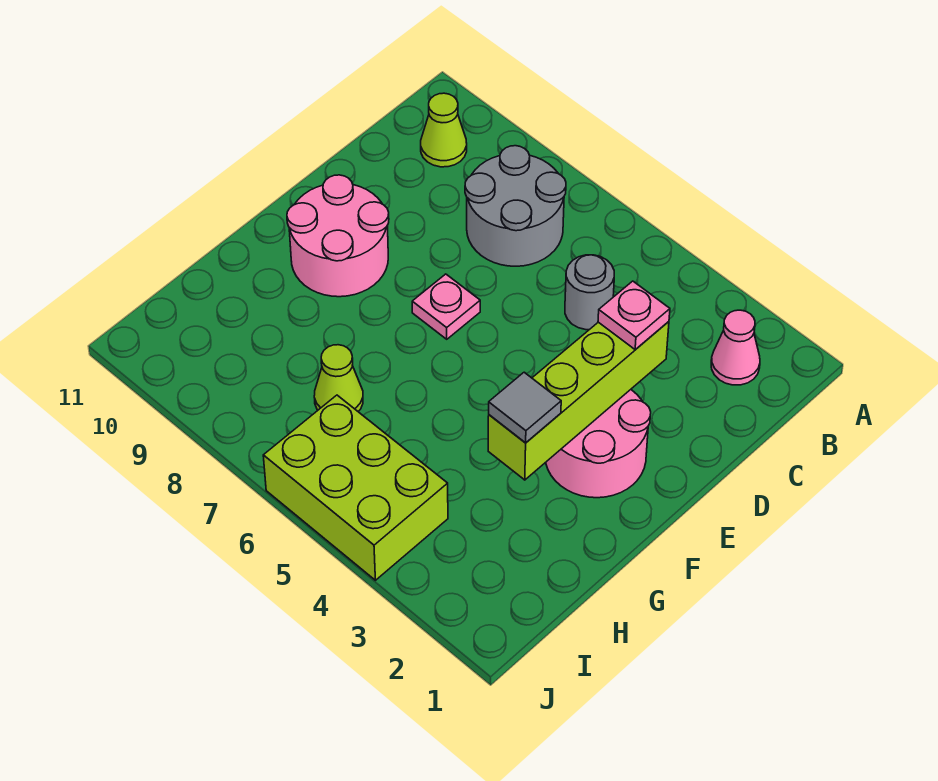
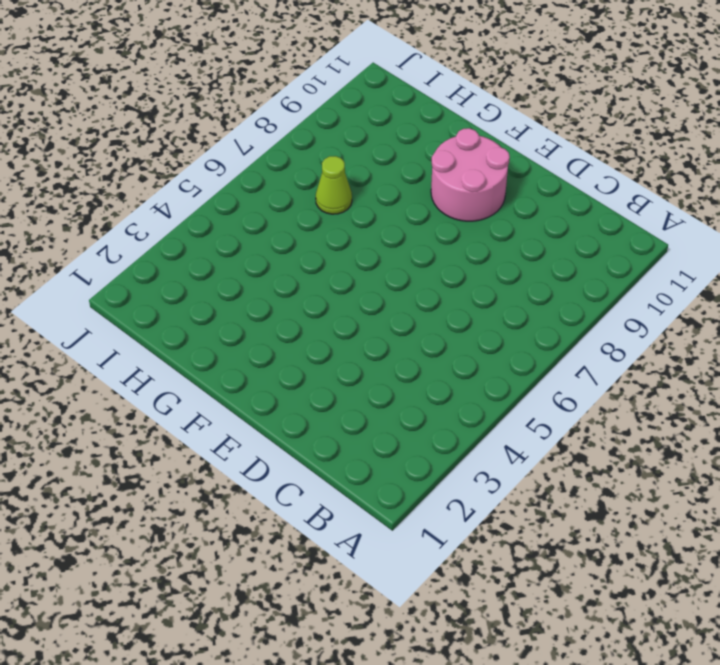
none -> pink cone B2 level 1
none -> grey round brick B7:C8 level 1
none -> lime cone B10 level 1

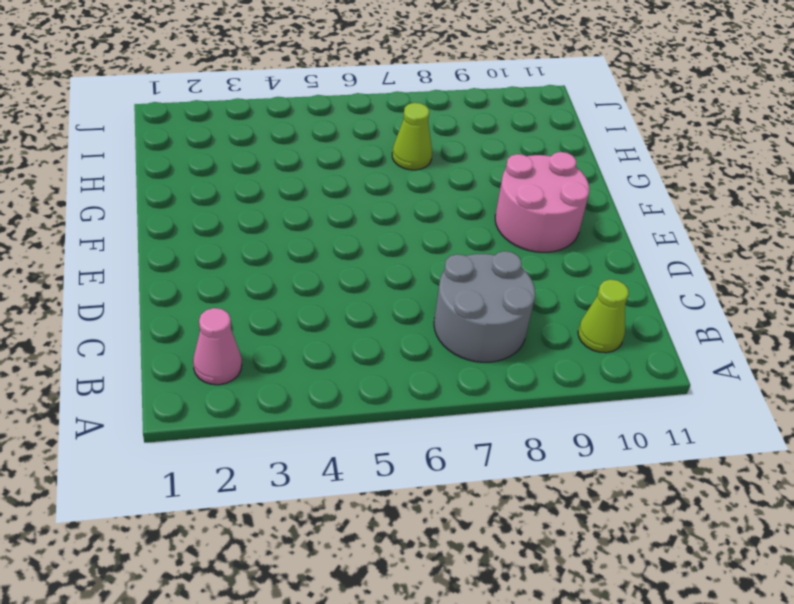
none -> grey round brick C5 level 1
none -> pink round brick E2:F3 level 1
none -> pink plate E7 level 1

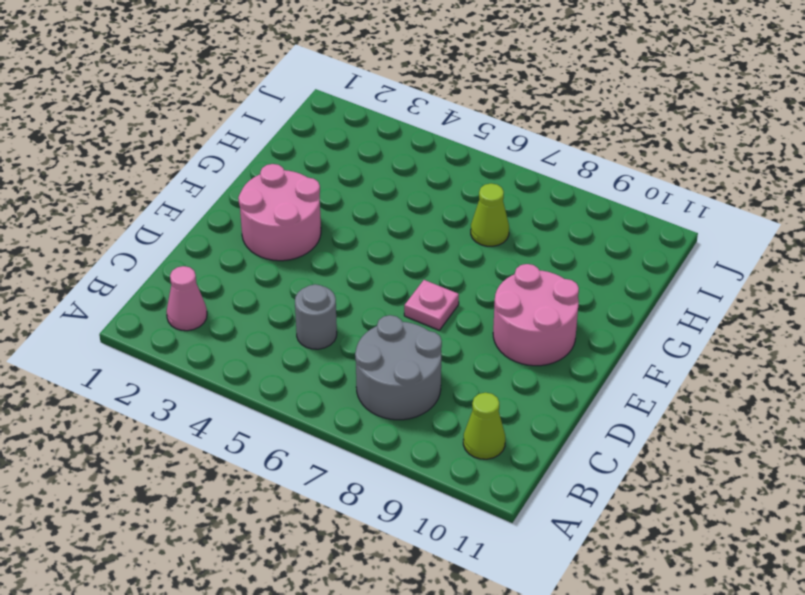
none -> lime brick I4:J6 level 1
none -> lime brick D3:G3 level 2
none -> pink plate D3 level 3

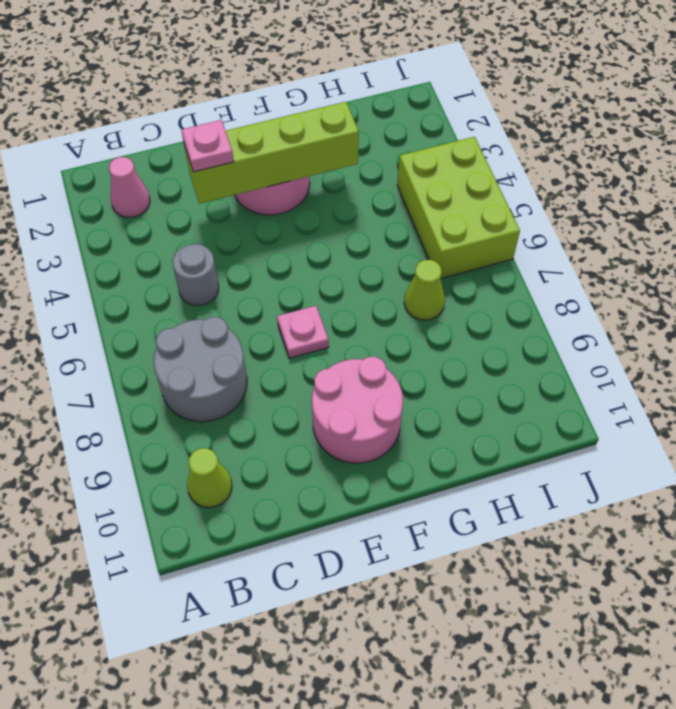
none -> grey tile G3 level 3

